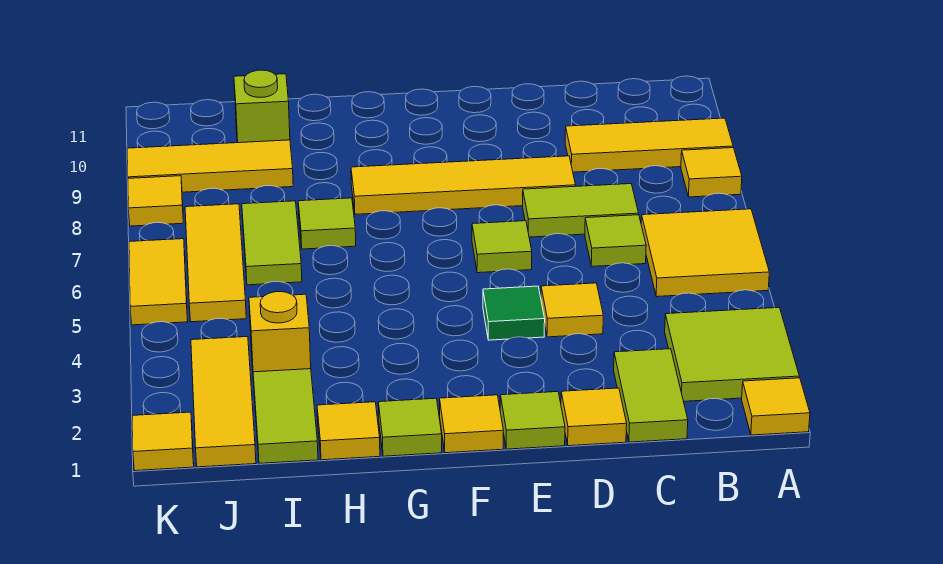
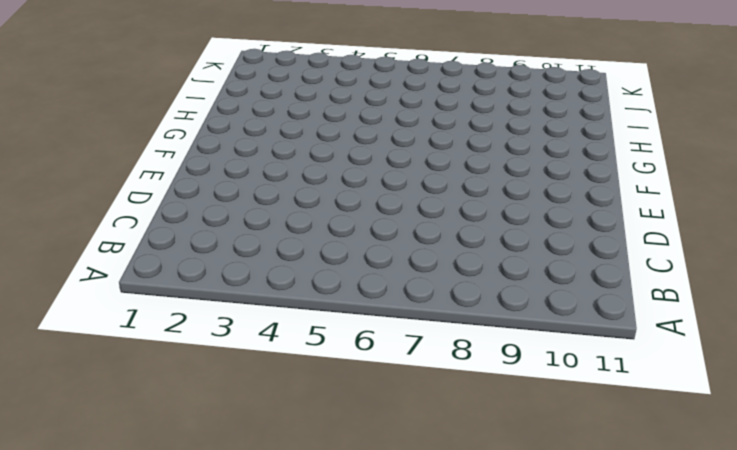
none -> yellow tile A1 level 1
none -> lime tile A2:B3 level 1
none -> yellow tile A5:B6 level 1

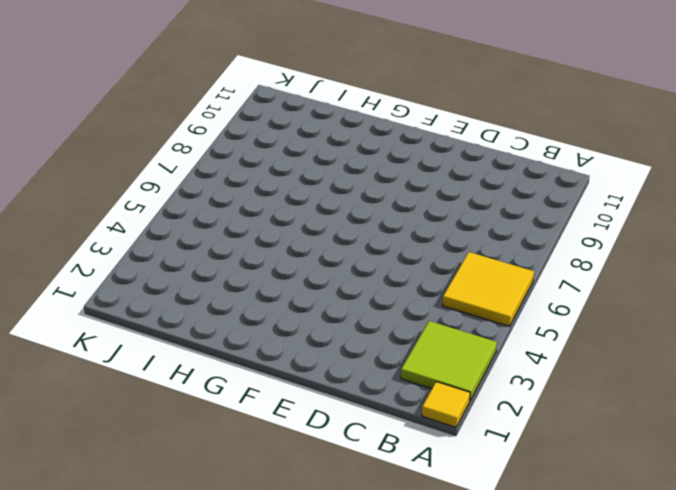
none -> yellow tile A8 level 1
none -> yellow tile A9:C9 level 1
none -> lime tile C1:C2 level 1

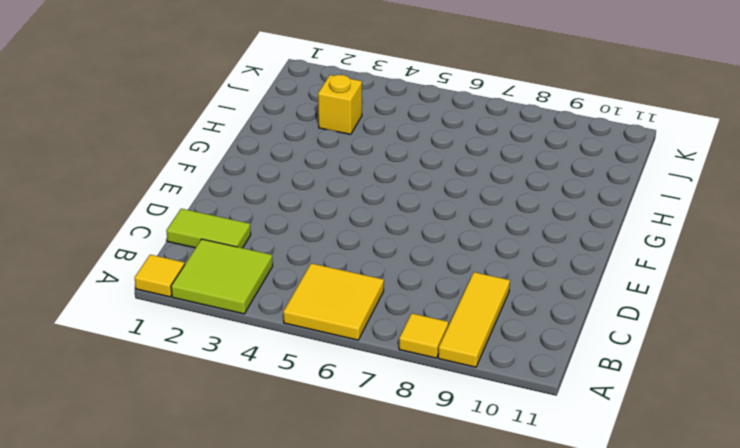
none -> lime tile C6 level 1
none -> lime tile C7:D7 level 1
none -> yellow tile D1 level 1

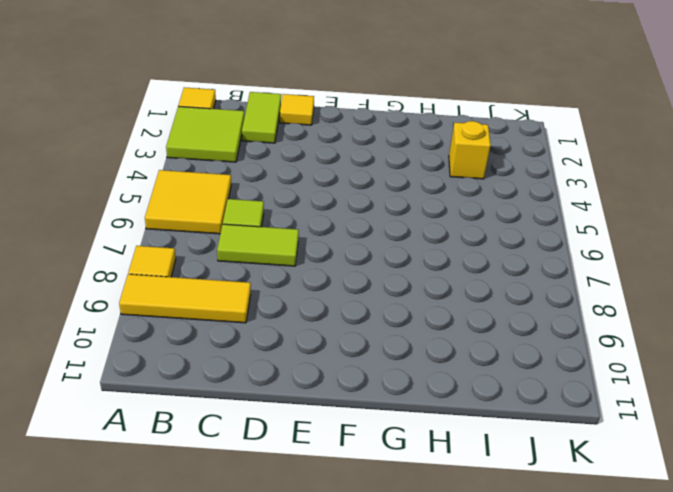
none -> yellow tile D4 level 1
none -> yellow tile D8:G8 level 1
none -> lime tile E1 level 1

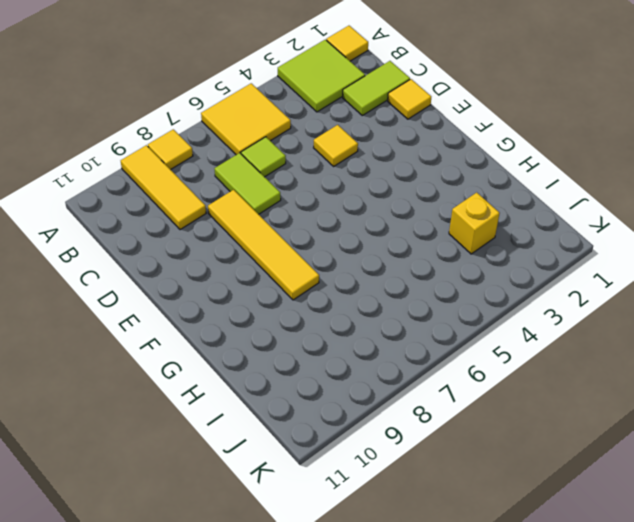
none -> lime tile E1 level 1
none -> green tile E4 level 1
none -> lime tile E6 level 1

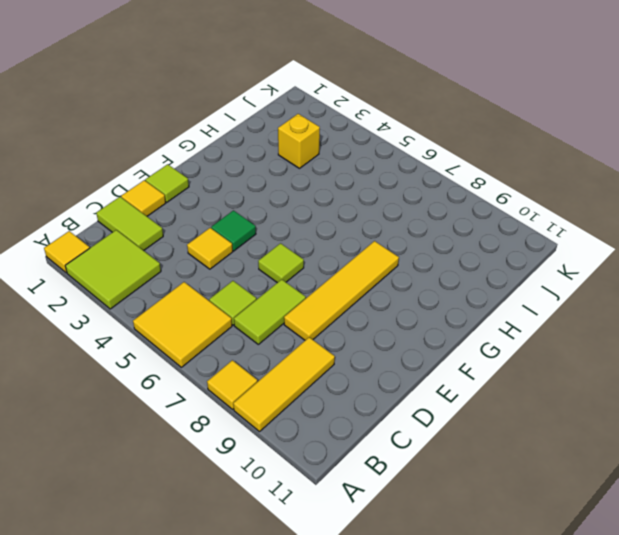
none -> yellow tile F1 level 1
none -> lime tile G1 level 1
none -> yellow tile H1 level 1

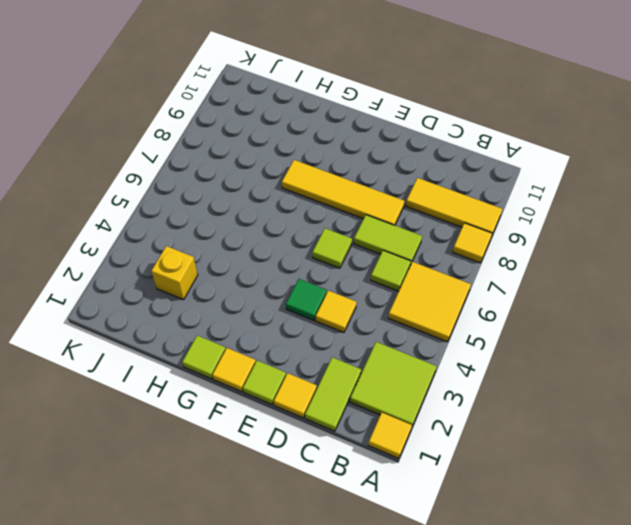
none -> yellow tile H1 level 1
none -> lime tile H7 level 1
none -> lime tile I1:I2 level 1

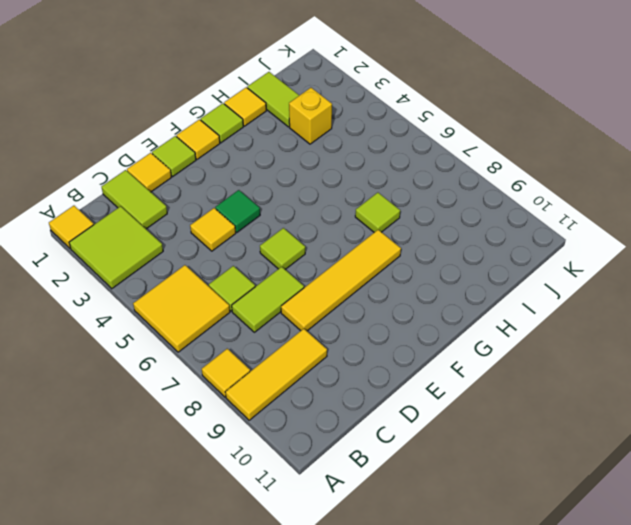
none -> lime tile I6:I7 level 1
none -> yellow tile I9:K9 level 1
none -> lime brick I10 level 1

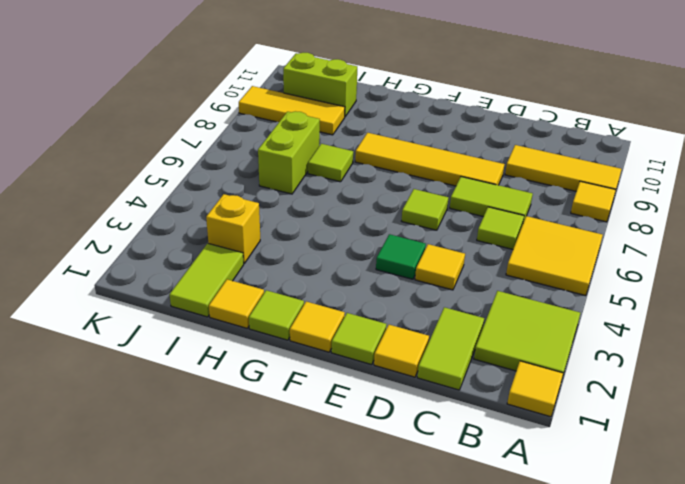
lime brick I6:I7 level 1 -> lime tile I6:I7 level 1
lime brick I10:J10 level 1 -> lime brick I10 level 1
none -> yellow tile J1:J3 level 1
none -> yellow tile J5:J7 level 1
none -> yellow tile K1 level 1

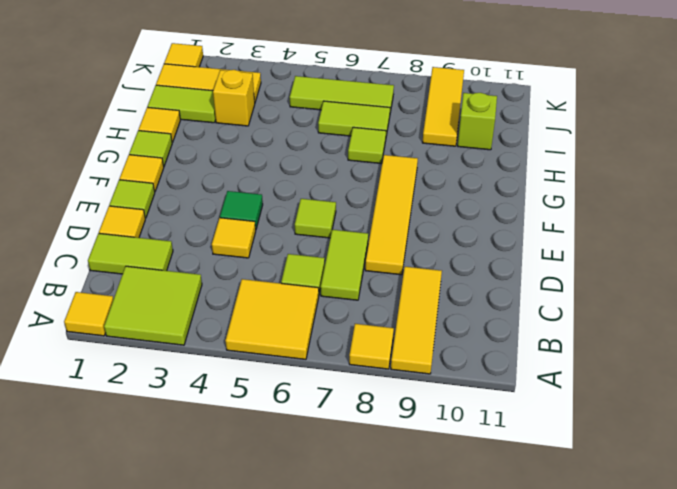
lime tile J5:J7 level 1 -> yellow tile J5:J7 level 1
none -> yellow tile K5:K6 level 1
none -> yellow tile K8 level 1

